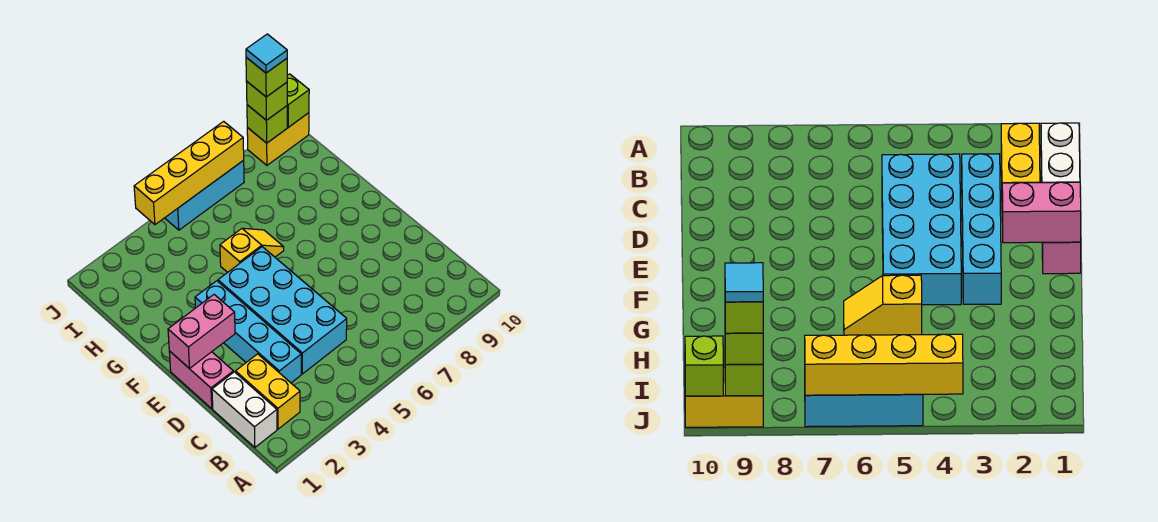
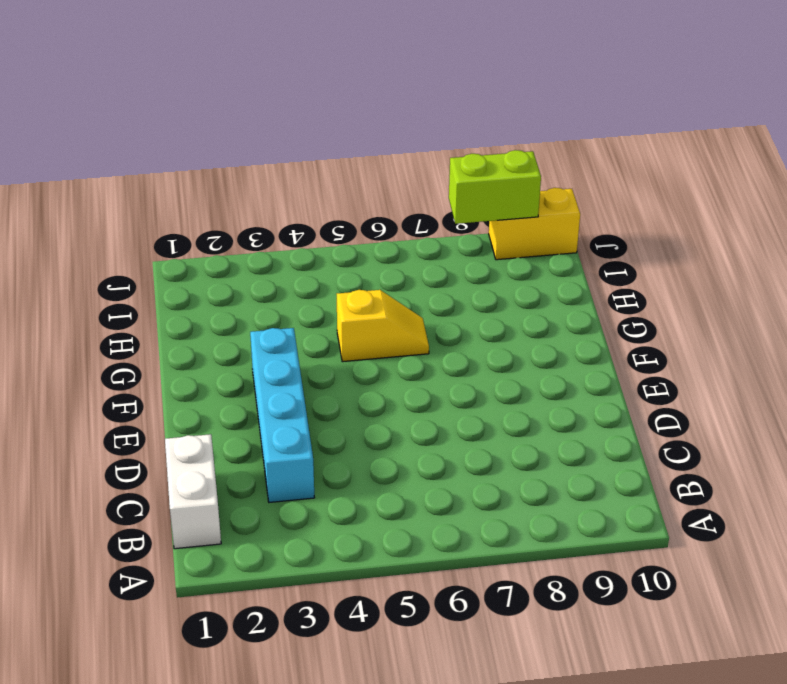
lime brick J8:J9 level 2 -> lime brick J9 level 2
none -> yellow brick B2:C2 level 1
none -> cyan brick C4:F5 level 1
none -> pink brick D1:E1 level 1

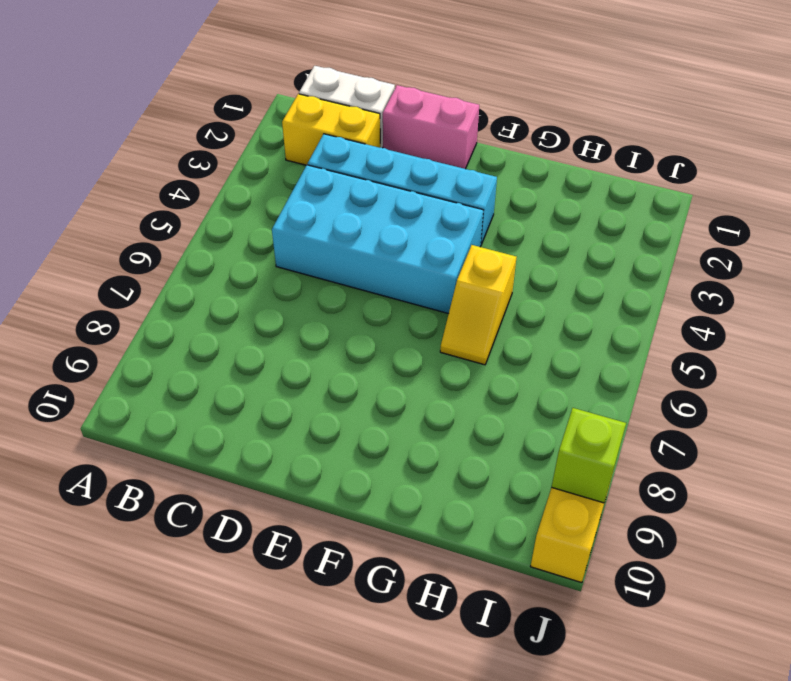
none -> cyan brick J5:J7 level 1
none -> pink brick E1:E2 level 2
none -> yellow brick J4:J7 level 2

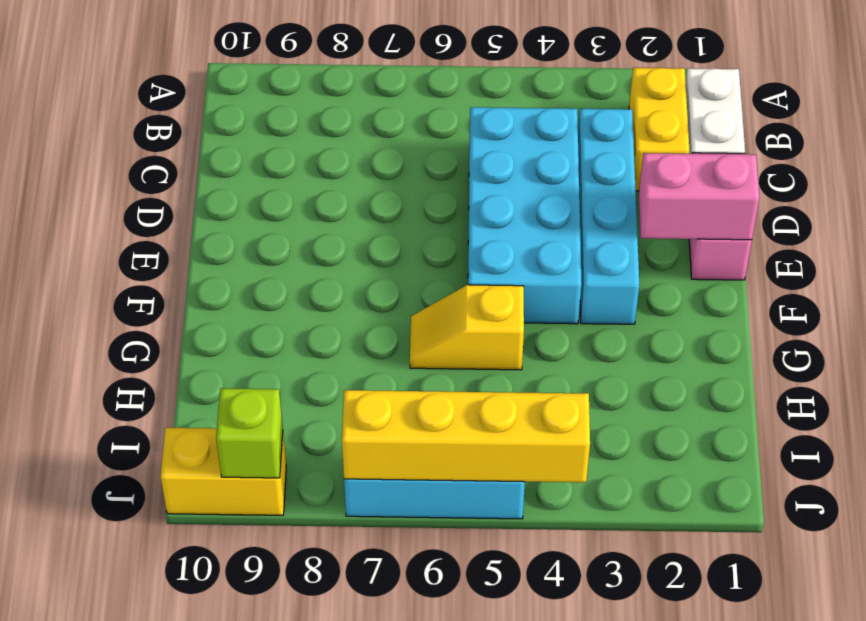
none -> lime brick J10 level 2
none -> lime brick J9 level 3
none -> lime brick J9 level 4

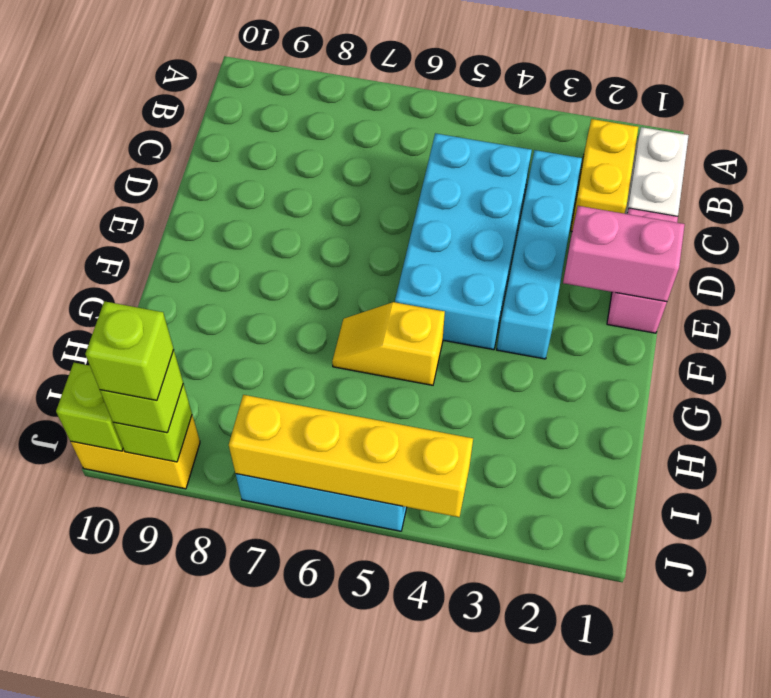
none -> cyan tile J9 level 5

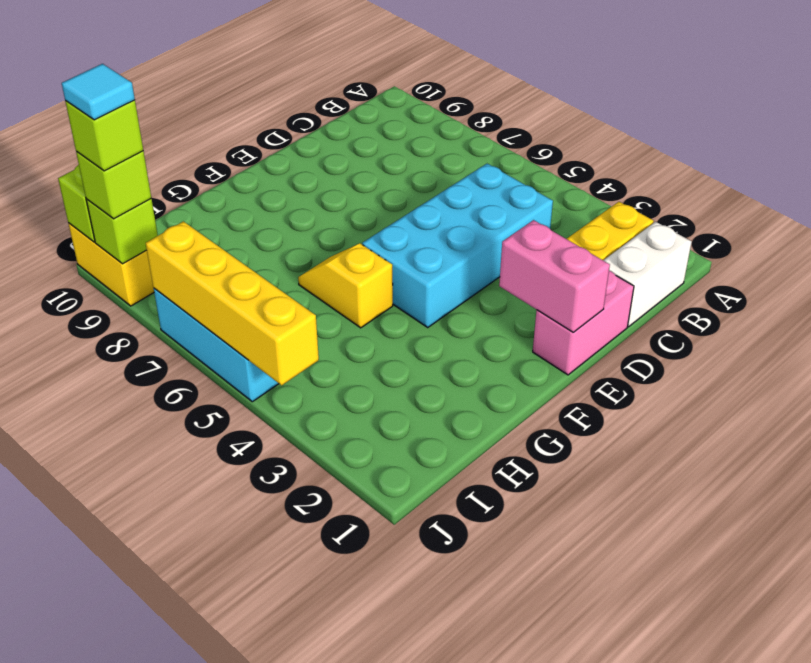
none -> cyan brick C3:F3 level 1

